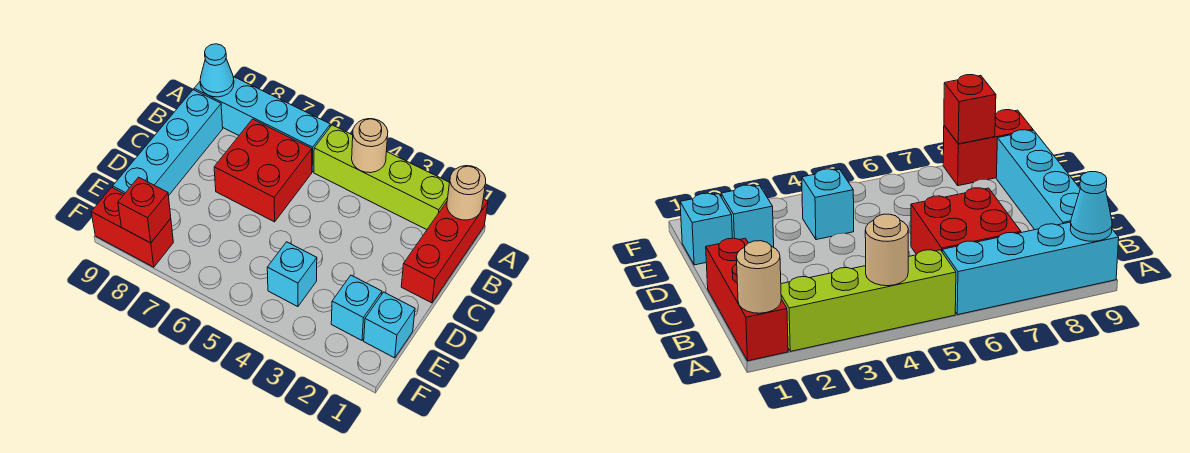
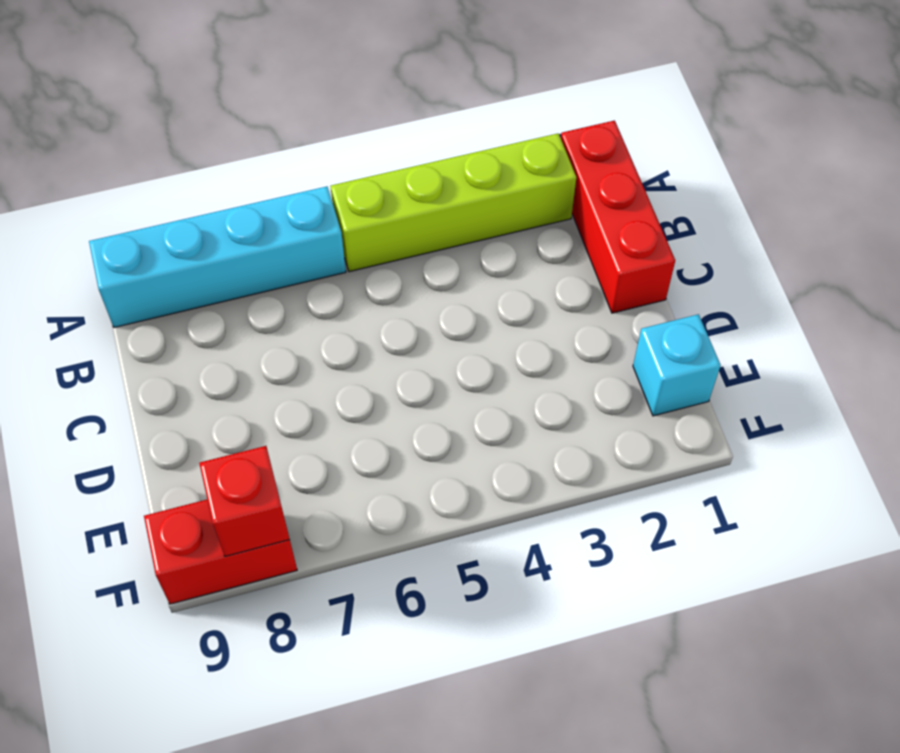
none -> red brick B6:C7 level 1
none -> cyan brick B9:E9 level 1
none -> cyan brick E2 level 1

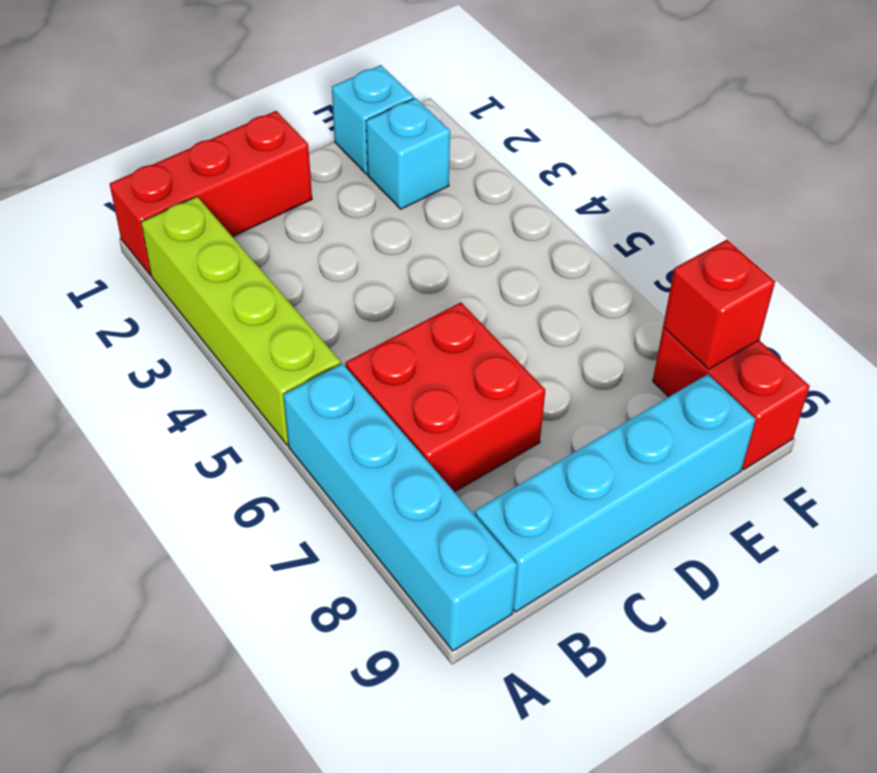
none -> cyan brick E4 level 1
none -> tan round brick A1 level 2
none -> tan round brick A4 level 2

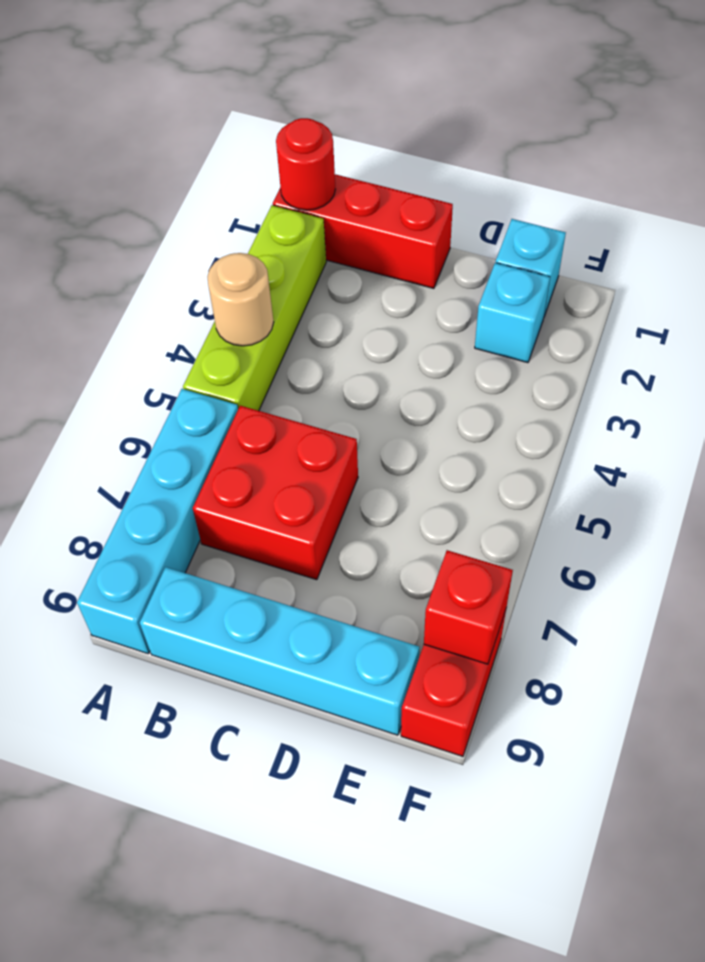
red round brick A1 level 2 -> tan round brick A1 level 2
none -> cyan brick E4 level 1
none -> cyan cone A9 level 2

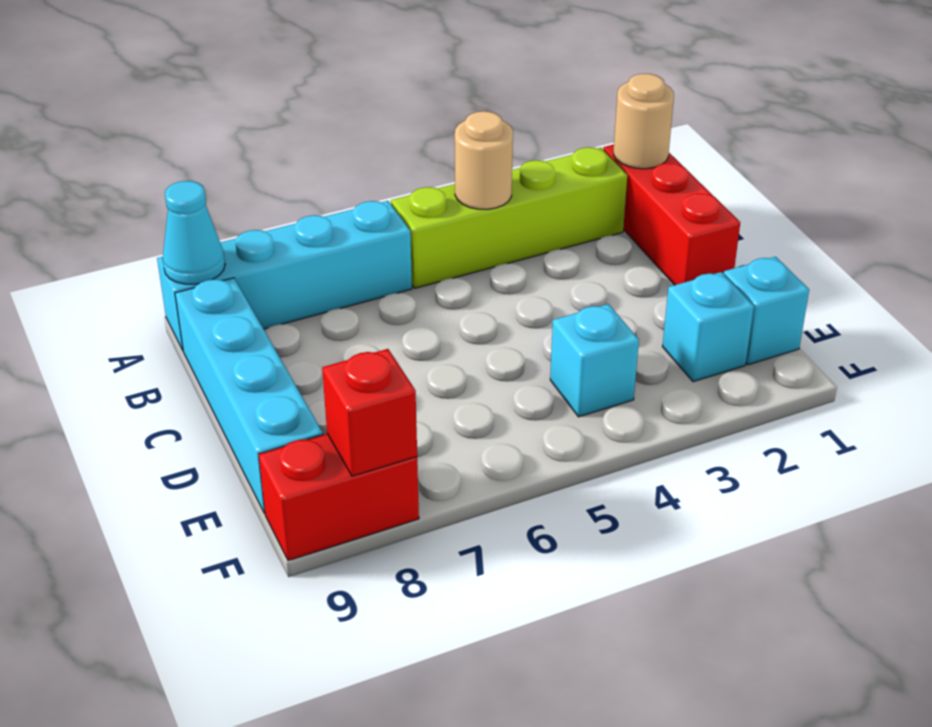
none -> red brick B6:C7 level 1

